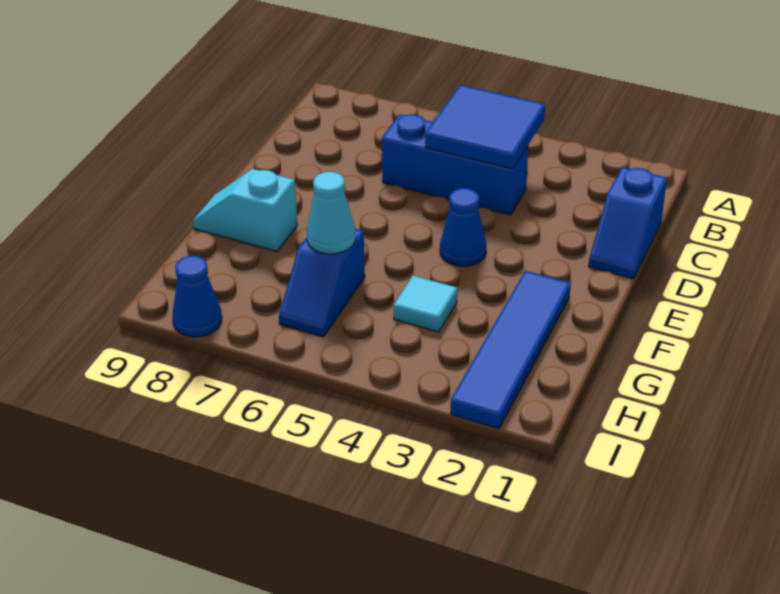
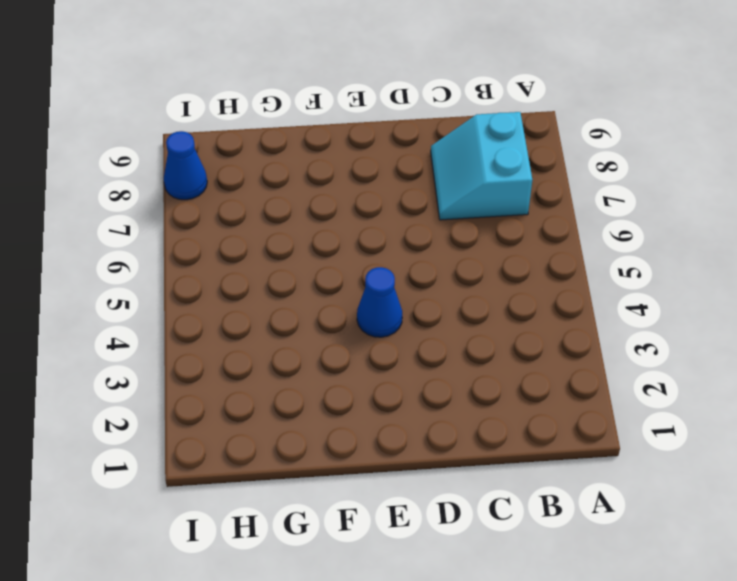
cyan slope B7:C8 level 1 top B -> none
none -> blue slope C1:D1 level 1 top C
none -> blue brick C4:C6 level 1

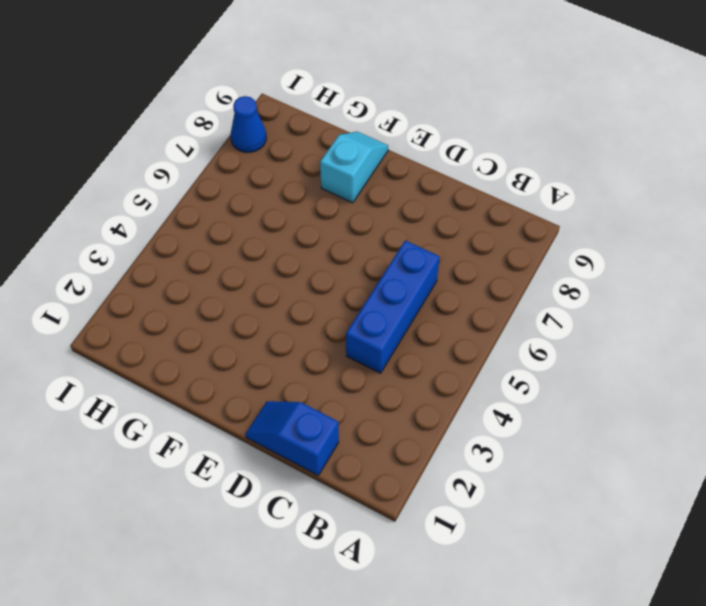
none -> blue cone E4 level 1
none -> blue tile F2:I2 level 1

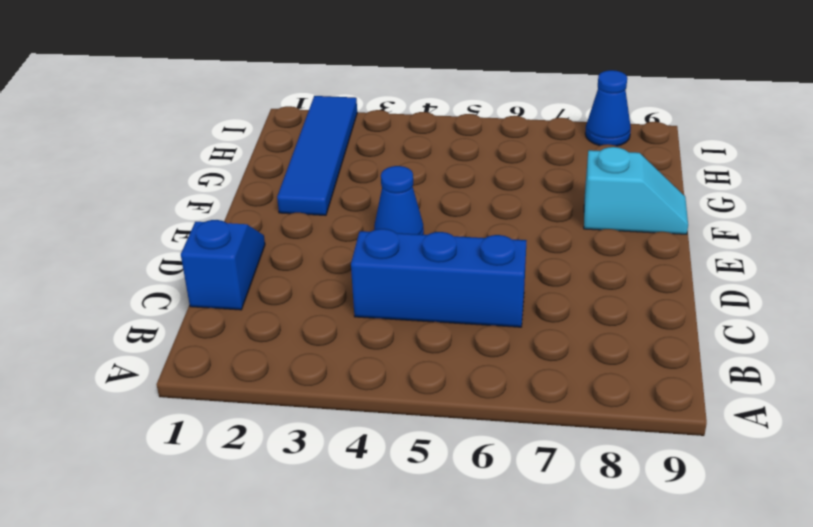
none -> cyan tile G4 level 1
none -> blue slope G6:H6 level 1 top G

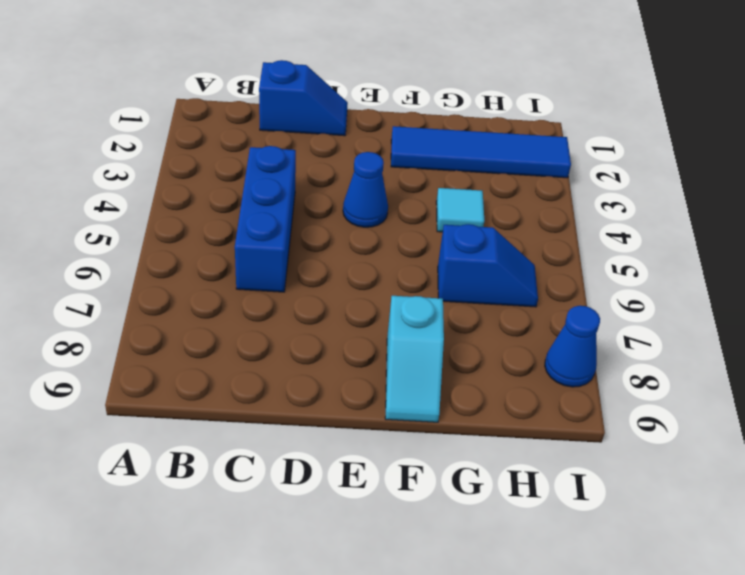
none -> blue tile B4:C5 level 2
none -> cyan cone G6 level 2

